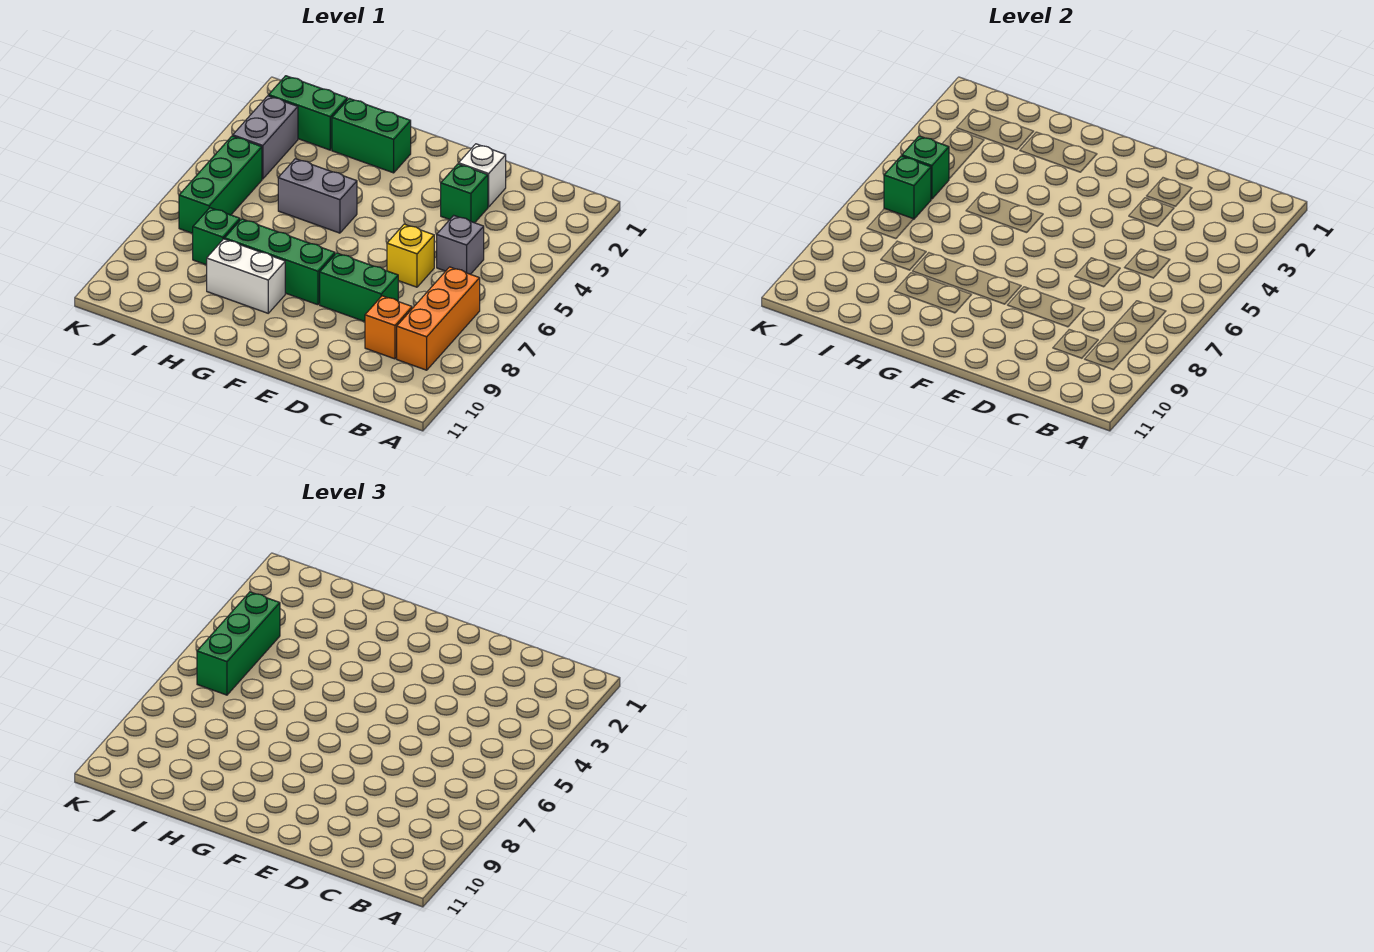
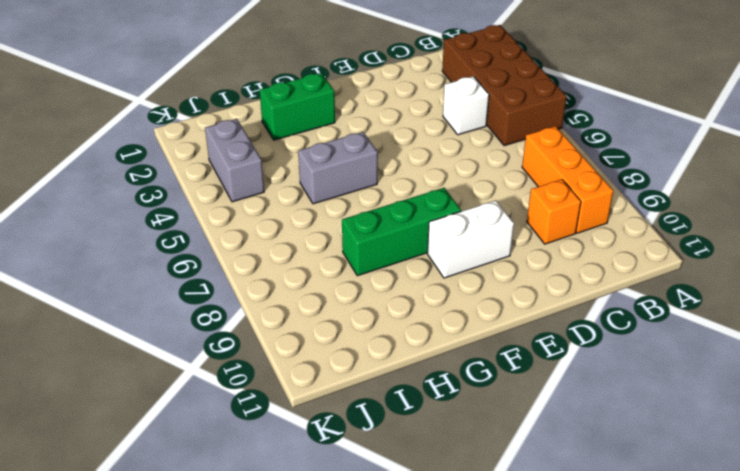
brown brick A2:B5 level 1 -> none
white brick C4 level 1 -> white brick D2 level 1
white brick E9:F9 level 1 -> white brick G9:H9 level 1
none -> grey brick C5 level 1
none -> green brick D3 level 1
none -> yellow brick D6 level 1

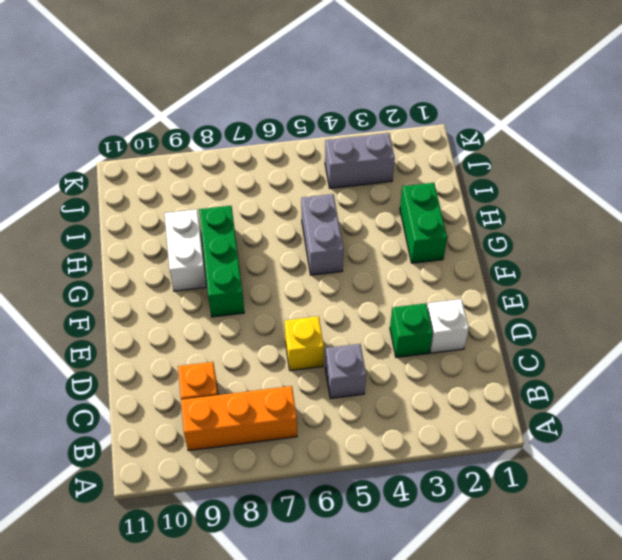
none -> green brick D8:E8 level 1
none -> green brick I2:J2 level 1
none -> green brick I8 level 1

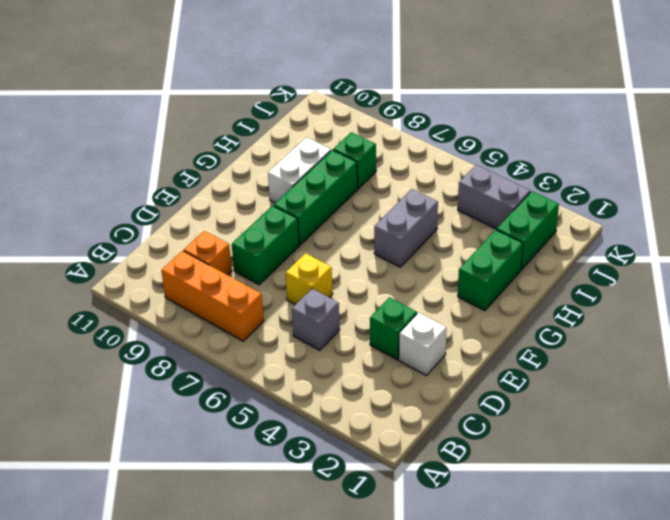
none -> green brick J5:J7 level 1
none -> green brick J5 level 2
none -> green brick J6 level 2

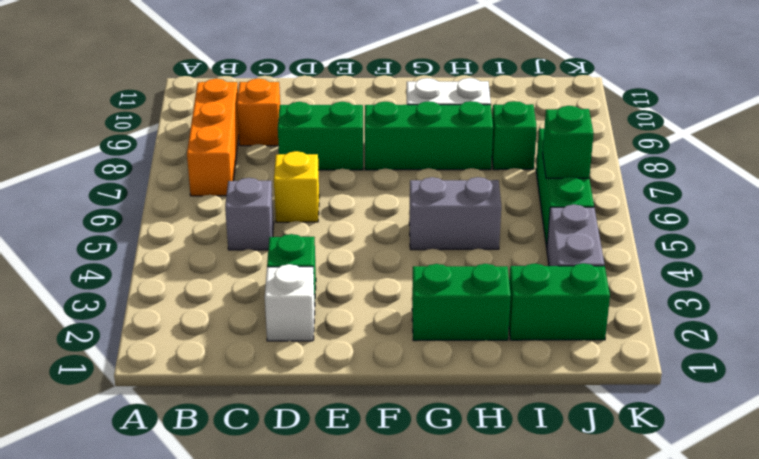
none -> green brick J5 level 2
none -> green brick J4:J6 level 3

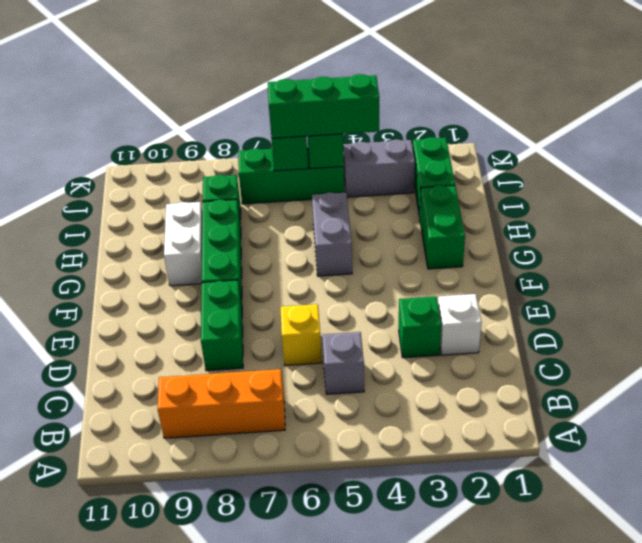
none -> orange brick C9 level 1

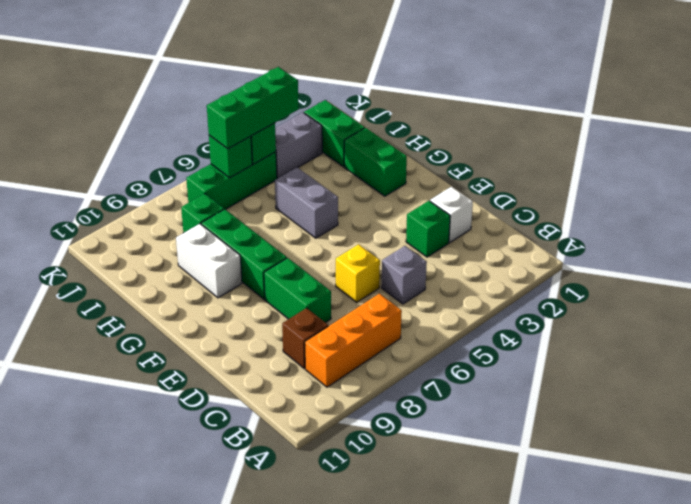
brown brick C9 level 1 -> orange brick C9 level 1

